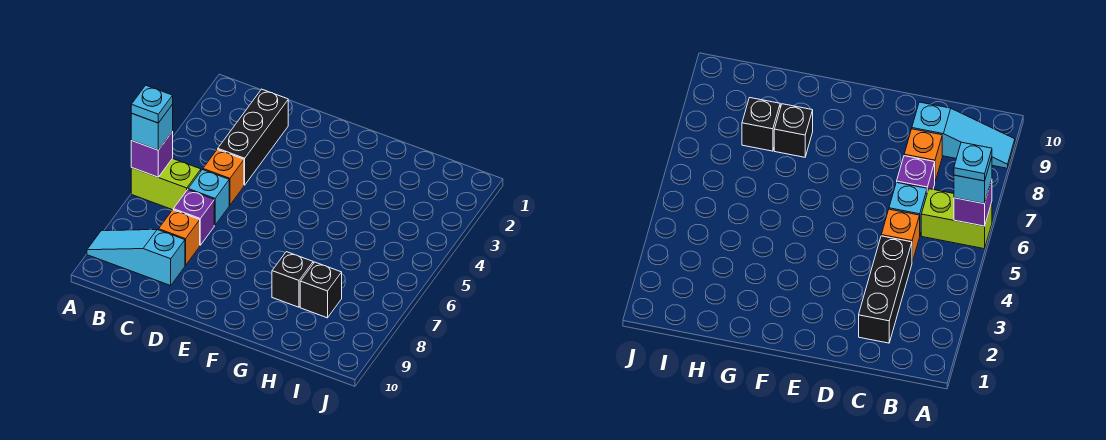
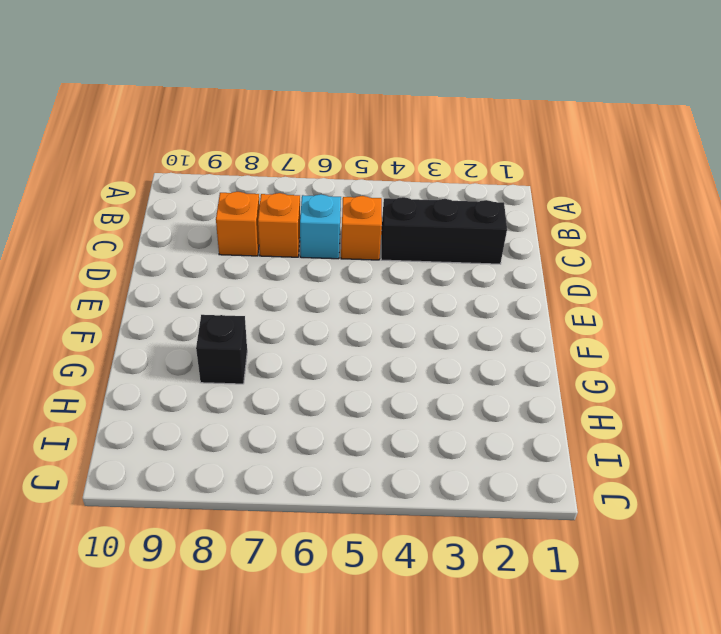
orange brick C7 level 1 -> purple brick C7 level 1
none -> lime brick A6:B6 level 1
none -> cyan slope A9:C9 level 1 top C
none -> black brick H8 level 1

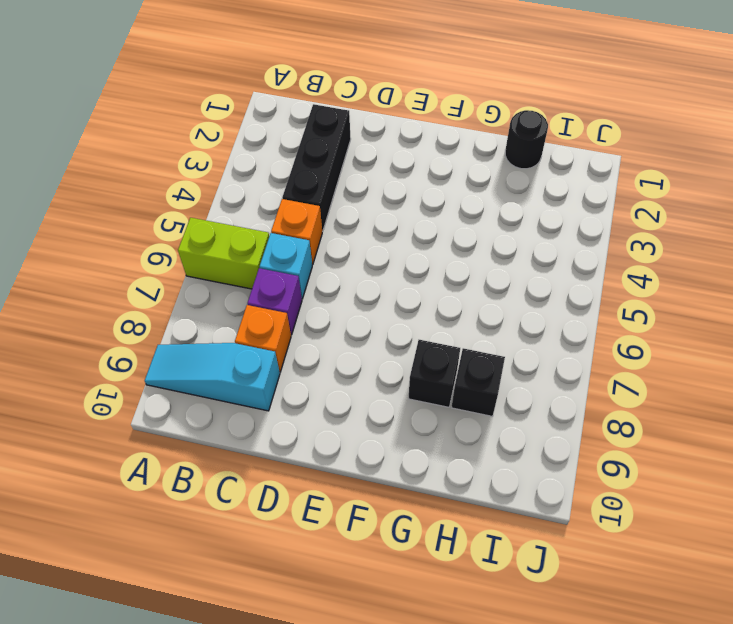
black round brick H1 level 1 -> none
none -> purple brick A6 level 2
none -> cyan brick A6 level 3
none -> cyan plate A6 level 4

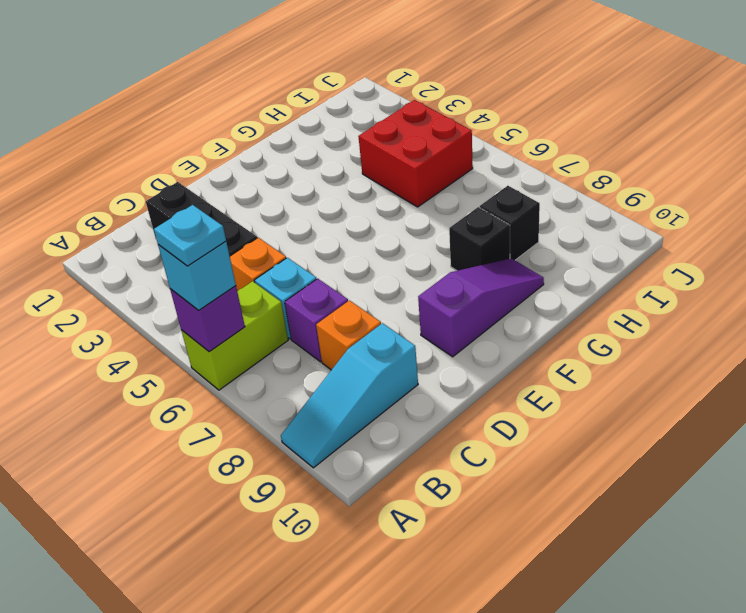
purple slope E9:G9 level 1 top E -> none
red brick H4:I5 level 1 -> none

